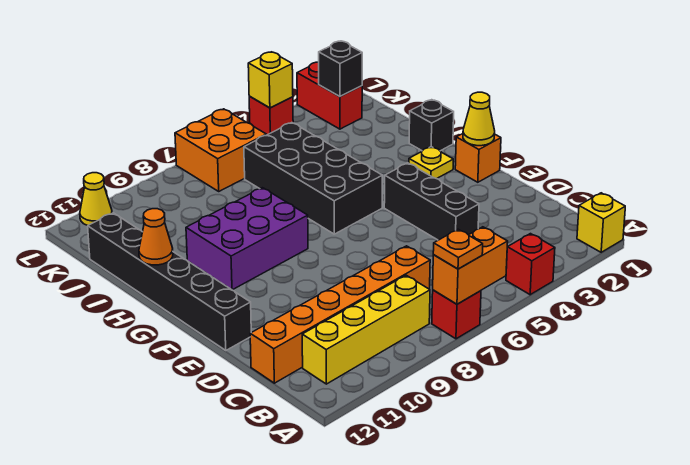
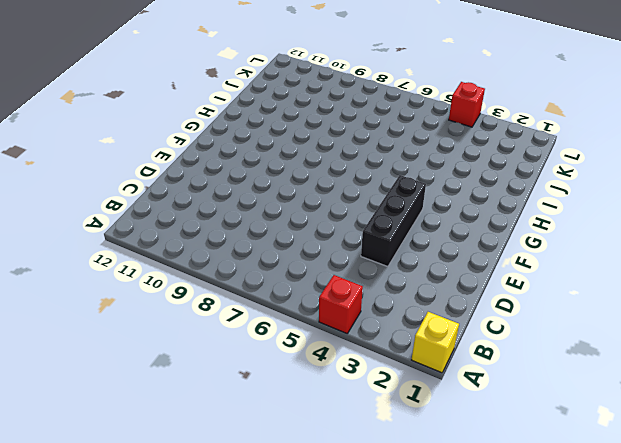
none -> red brick A7 level 1
none -> yellow brick B8:B11 level 1
none -> orange brick C7:C12 level 1

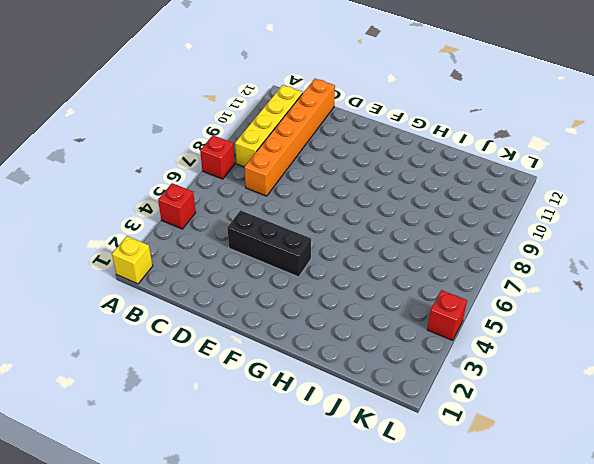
none -> black brick E12:J12 level 1
none -> orange brick F1 level 1
none -> yellow plate G2 level 1

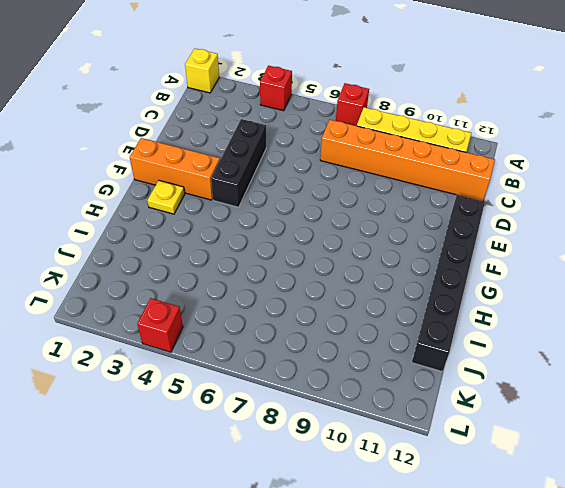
orange brick F1:F3 level 1 -> orange brick F1 level 1
none -> black brick G5:J6 level 1
none -> purple brick G8:H10 level 1
none -> black brick H1 level 1

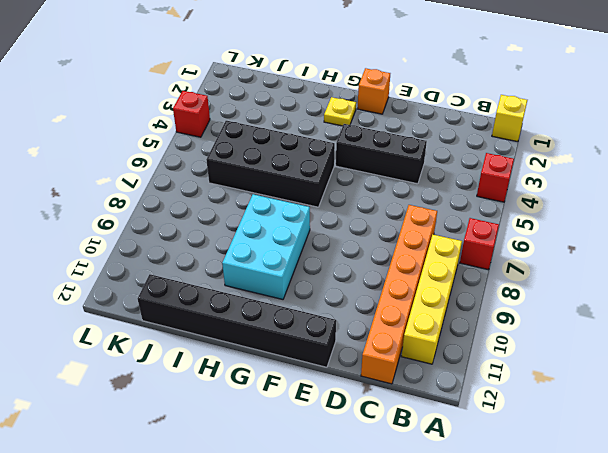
cyan brick G8:H10 level 1 -> purple brick G8:H10 level 1
none -> black brick H1 level 1
none -> red brick K2:L2 level 1
none -> orange brick K6:L7 level 1

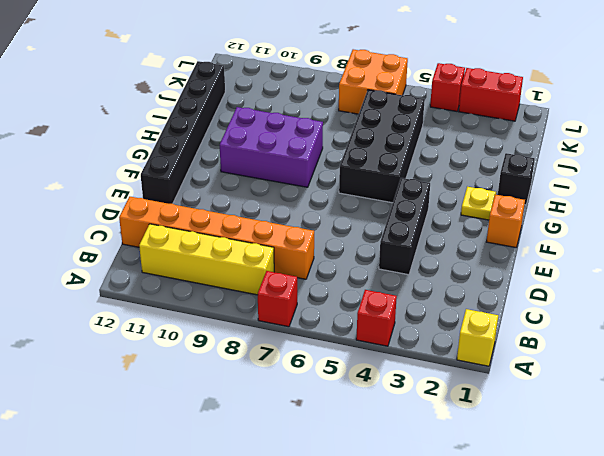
red brick L2:L3 level 1 -> red brick K2:L2 level 1
none -> yellow cone L11 level 1
none -> orange brick A6:A7 level 2
none -> yellow cone F1 level 2

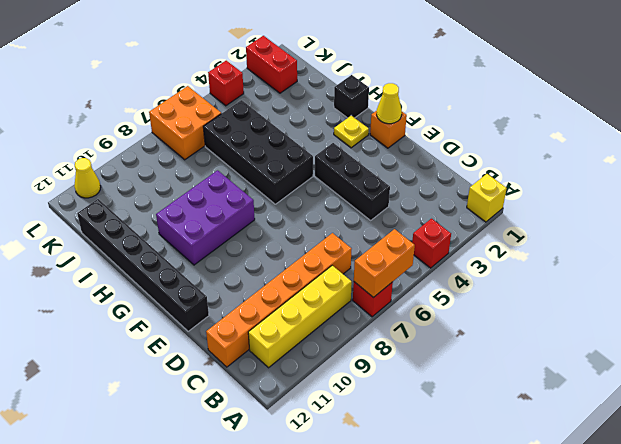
none -> orange cone H12 level 2
none -> black brick K2 level 2
none -> yellow brick L4 level 2

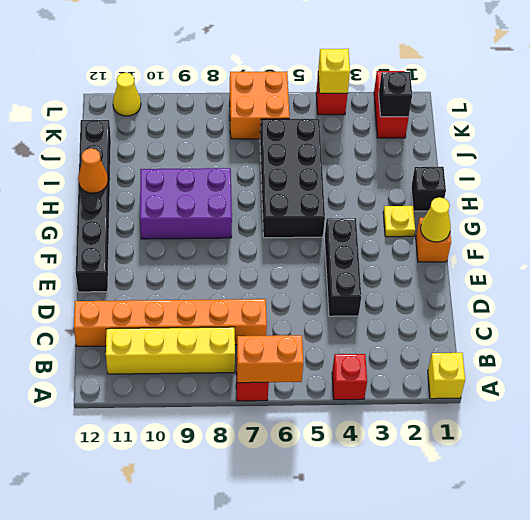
none -> orange plate A7 level 3

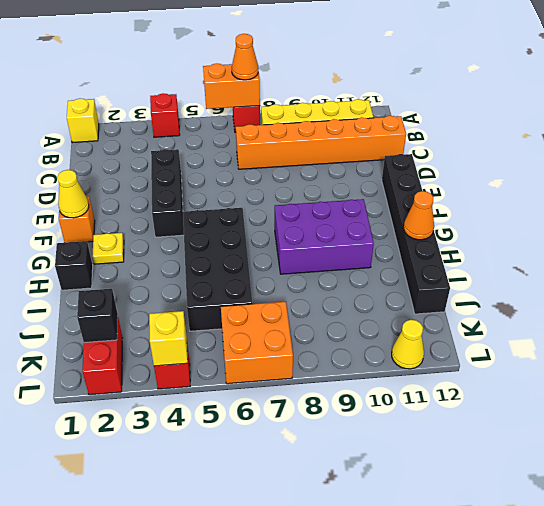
orange cone A7 level 3 -> orange plate A7 level 3

